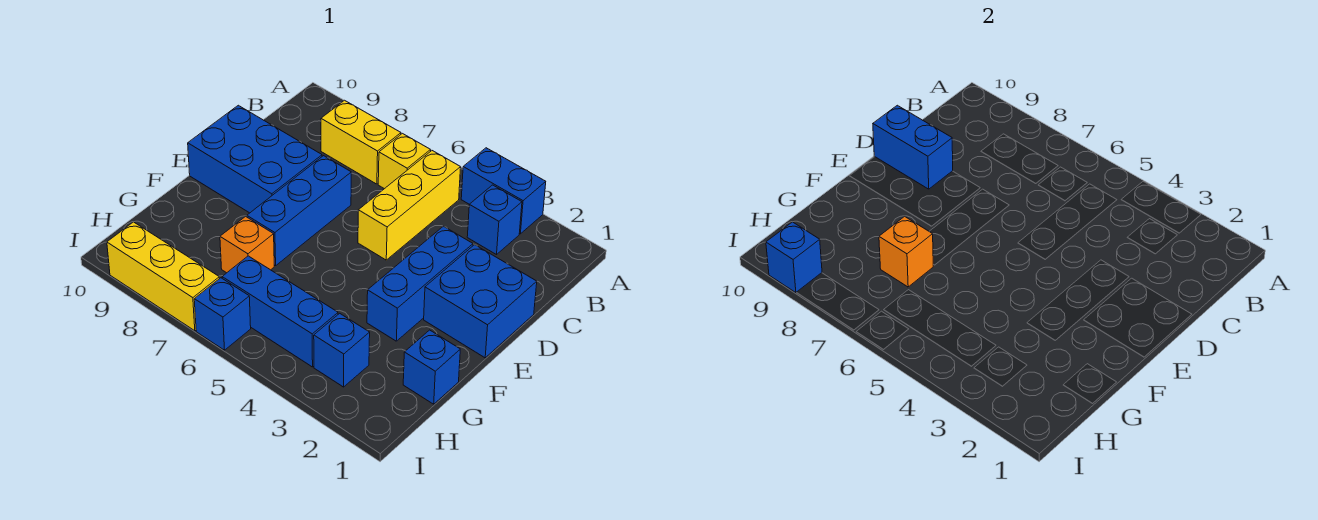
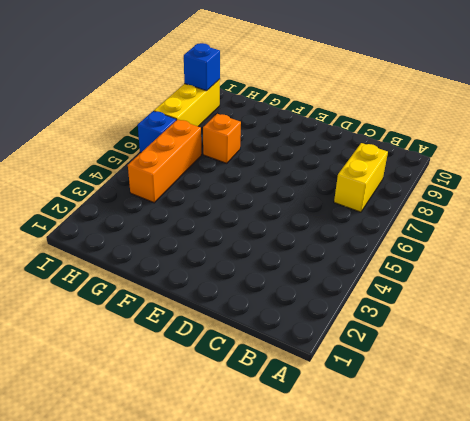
orange brick H4:H6 level 1 -> blue brick H4:H6 level 1
none -> blue brick A3:A4 level 1
none -> blue brick B3 level 1
none -> yellow brick B5:D5 level 1

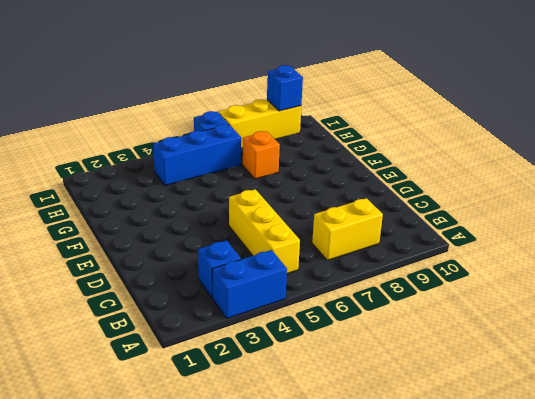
none -> yellow brick B6 level 1
none -> blue brick D1:E2 level 1
none -> blue brick D3:F3 level 1

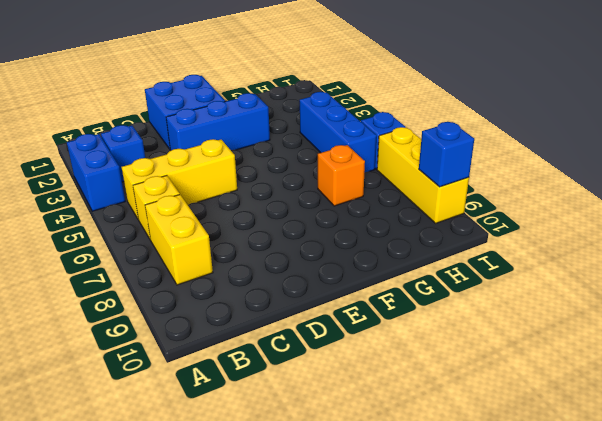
none -> blue brick D7:F7 level 1
none -> blue brick D8:E10 level 1
none -> blue brick G1 level 1

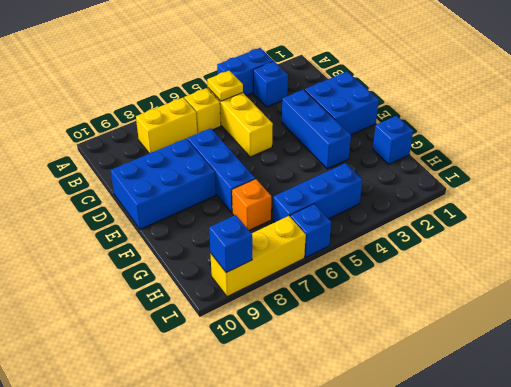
yellow plate B5 level 2 -> none
none -> blue brick H3 level 1
none -> blue brick D9:D10 level 2
none -> orange brick G7 level 2

